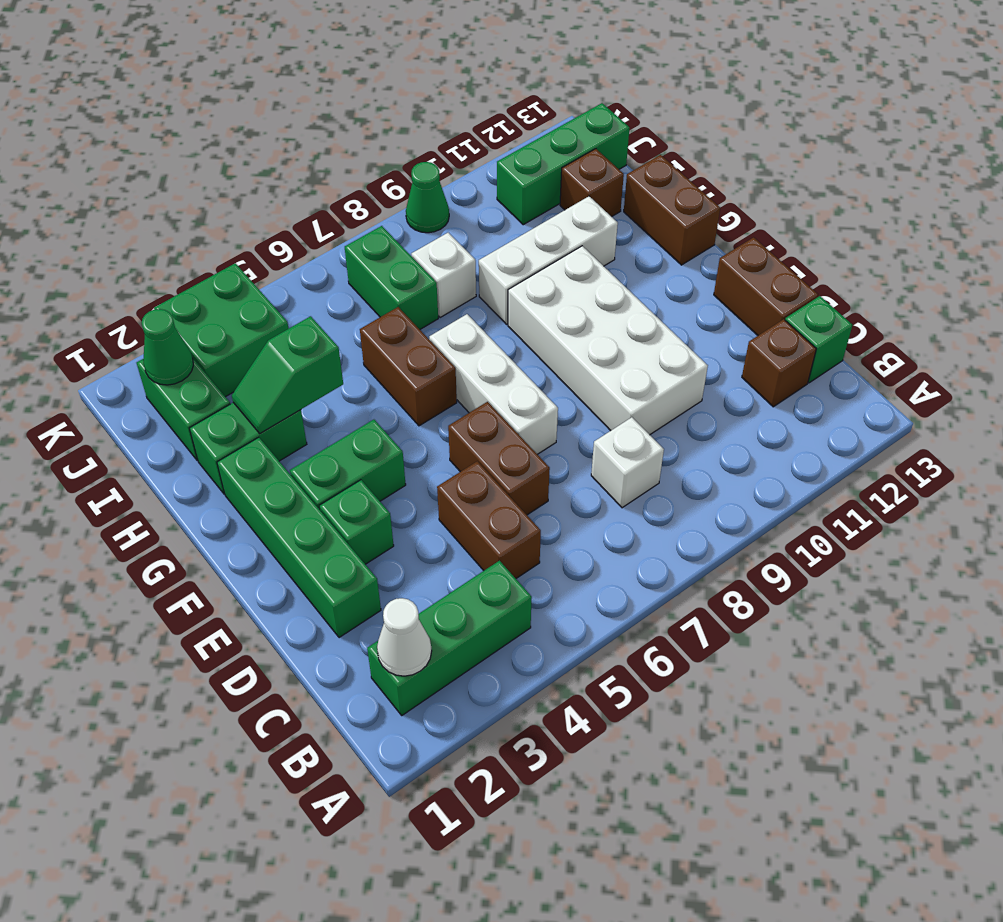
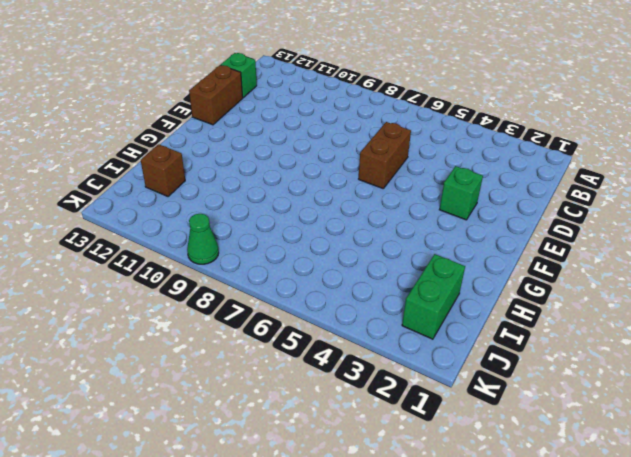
none -> green brick B2:B4 level 1
none -> brown brick C5:D5 level 1
none -> white brick C8 level 1

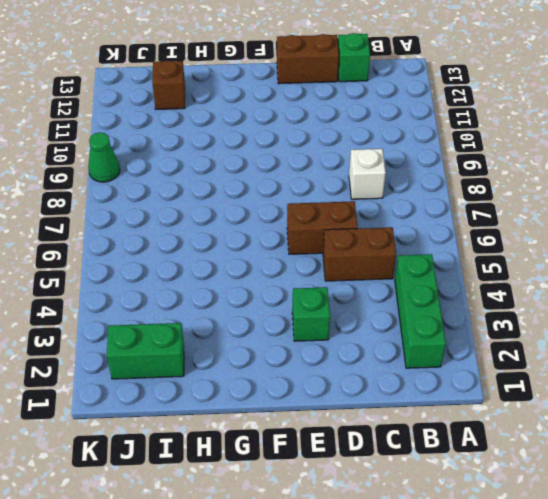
none -> brown brick C12 level 1
none -> green brick D2:G2 level 1
none -> white brick D9:G10 level 1

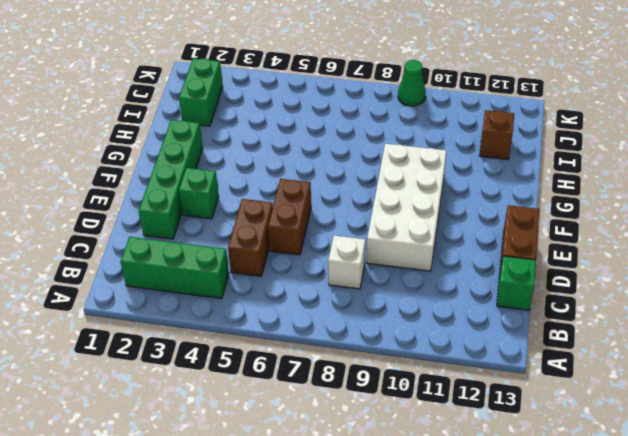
none -> brown brick C12 level 1
none -> white brick E7:G7 level 1
none -> green brick F3:F4 level 1

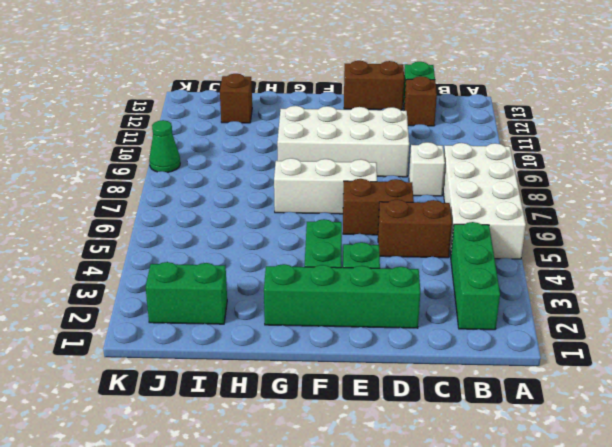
white brick A5:B8 level 1 -> none
none -> brown brick G6:H6 level 1
none -> brown brick G13:H13 level 1
none -> green brick H2:H3 level 1

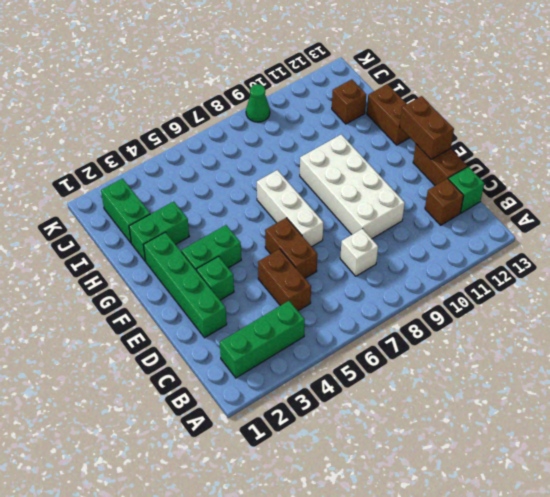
brown brick E13:F13 level 2 -> brown brick G6:H6 level 1
none -> white brick H9:H11 level 1
none -> green brick I7:J7 level 1
none -> white brick I8 level 1

